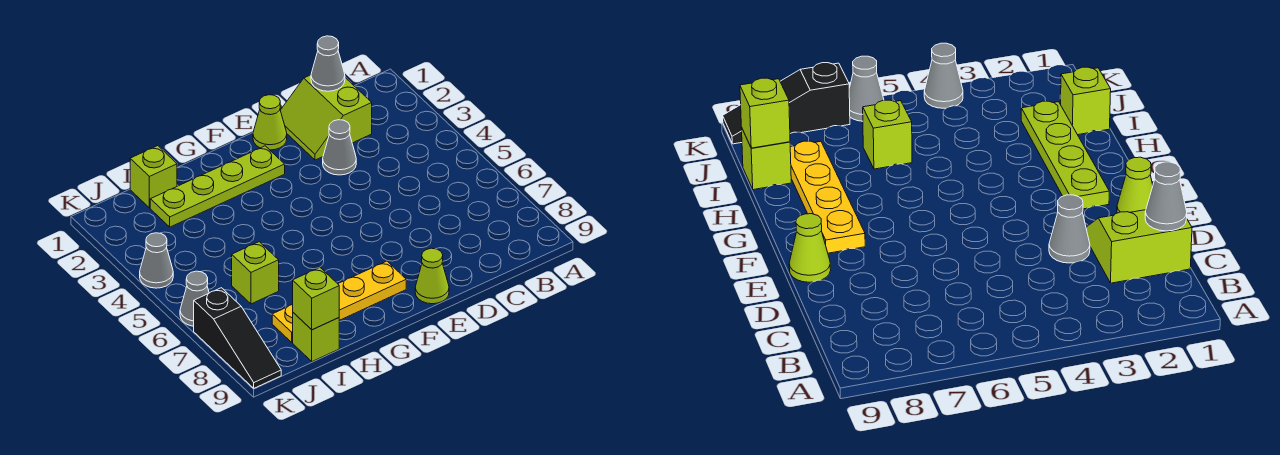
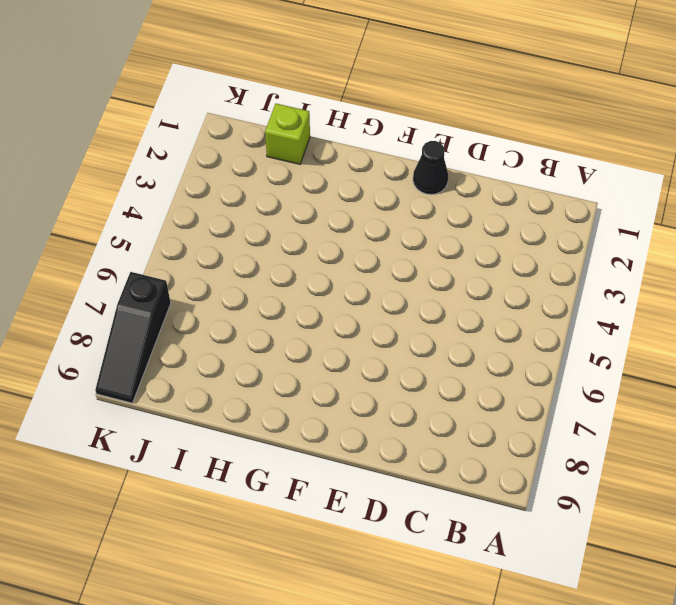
black cone E1 level 1 -> lime cone E1 level 1
none -> lime slope C1:D2 level 1 top C
none -> grey cone D3 level 1
none -> lime cone E9 level 1

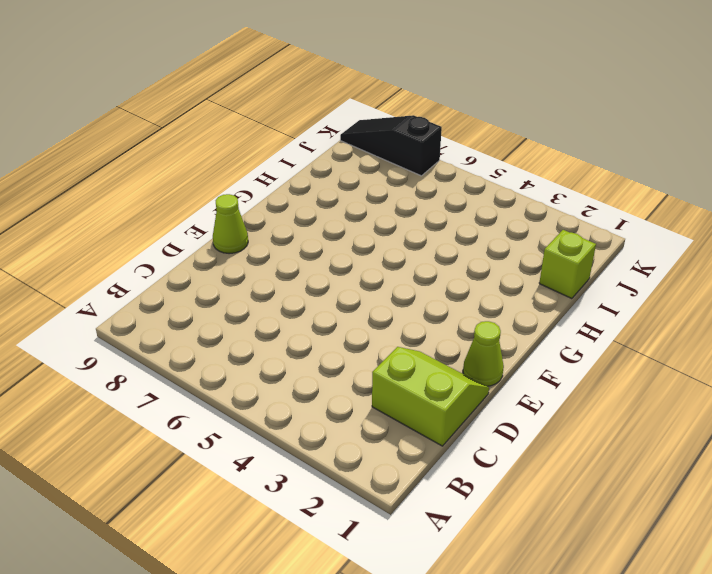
none -> grey cone D3 level 1
none -> lime plate F2:I2 level 1
none -> yellow plate F8:I8 level 1

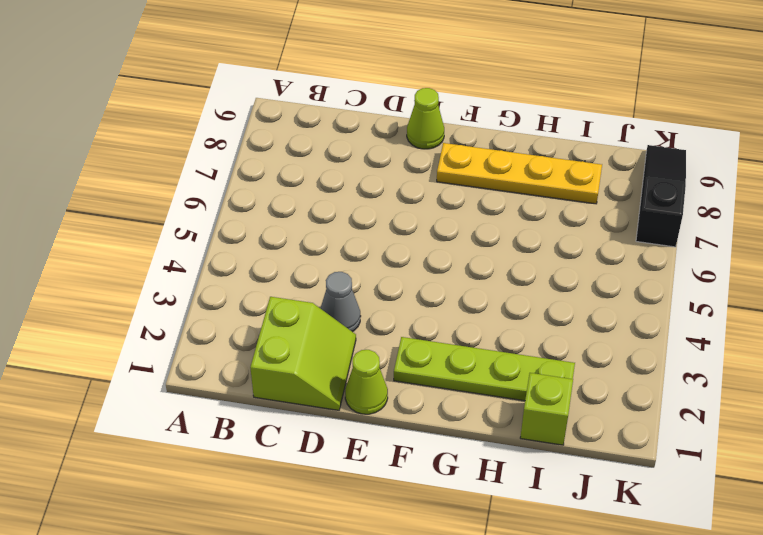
none -> lime brick I6 level 1
none -> lime brick I9 level 1
none -> grey cone K4 level 1

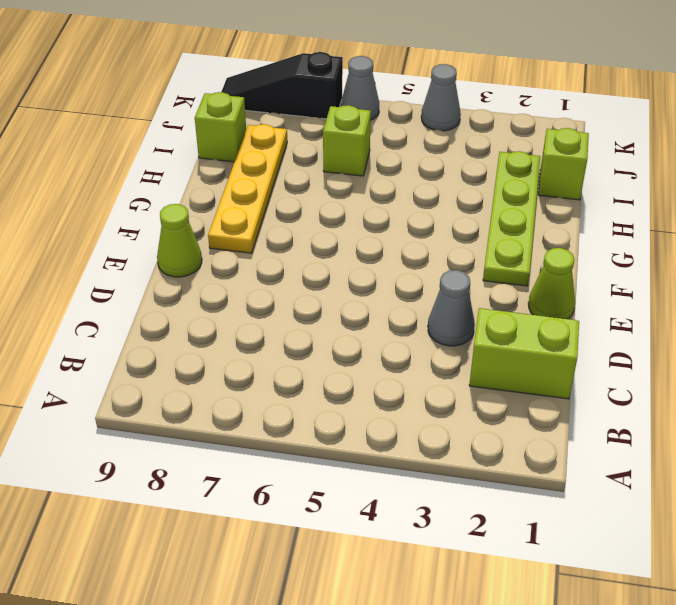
none -> grey cone C1 level 2
none -> lime brick I9 level 2

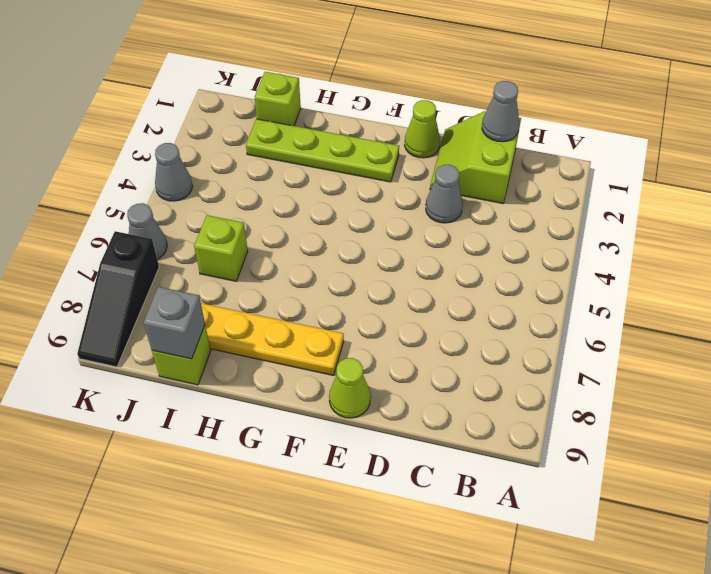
grey brick I9 level 2 -> lime brick I9 level 2

